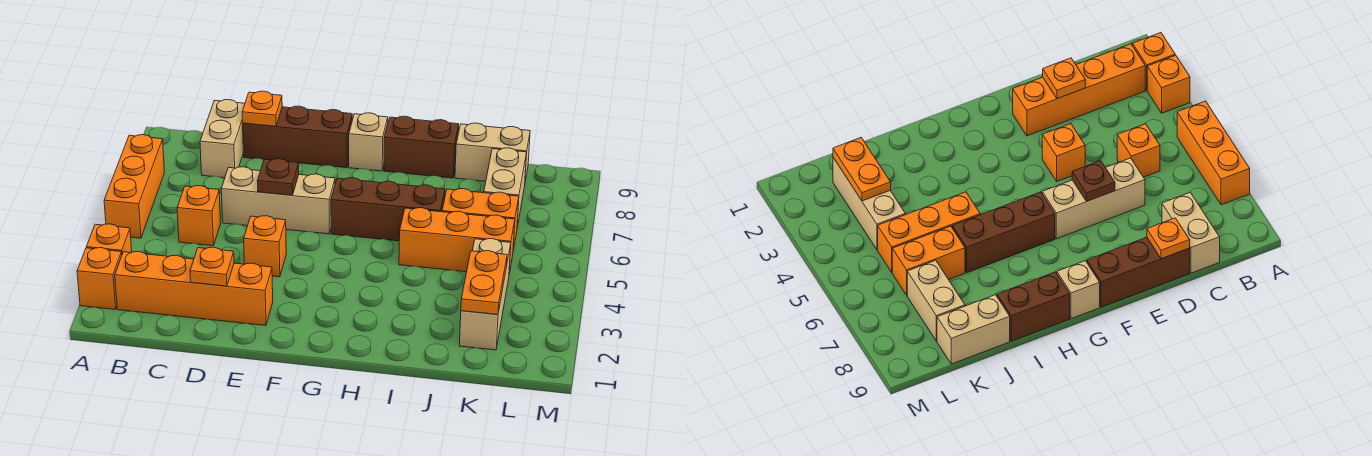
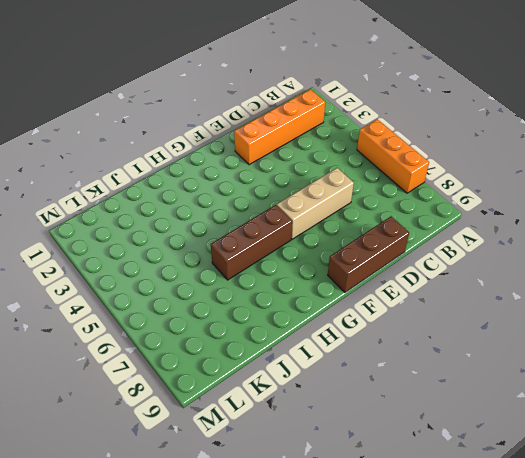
none -> orange brick A2 level 1
none -> orange brick A3 level 1
none -> orange brick C5 level 1

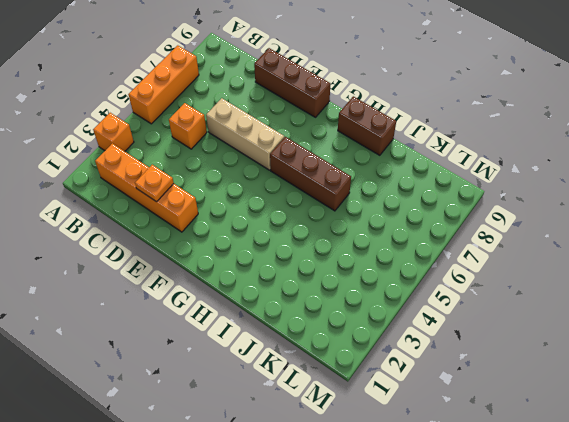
none -> orange brick A2 level 1
none -> tan brick C8:C9 level 1
none -> orange brick E4 level 1

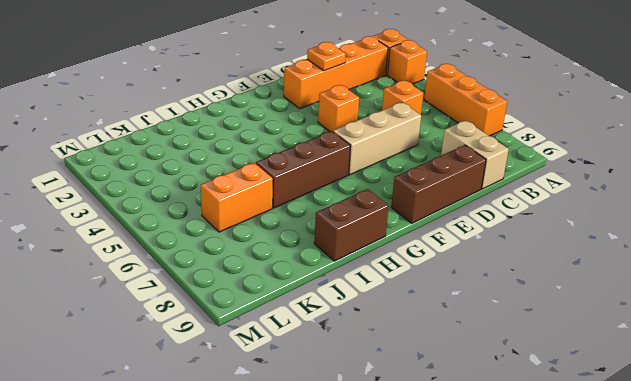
none -> tan brick G9 level 1
none -> orange brick I5:K5 level 1
none -> tan brick J9:K9 level 1

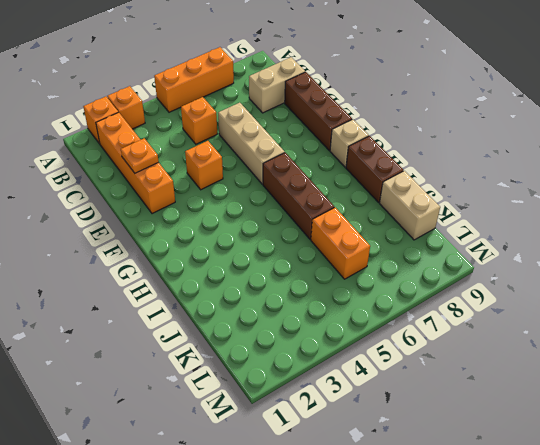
none -> orange brick I5:K5 level 1
none -> tan brick K2:K4 level 1
none -> tan brick K7:K8 level 1

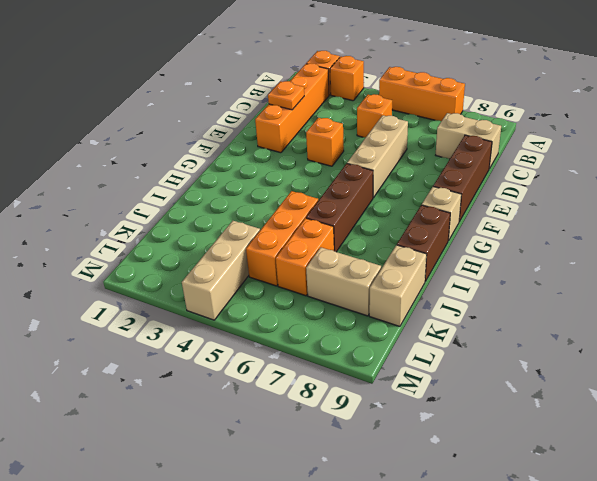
tan brick K4:M4 level 1 -> tan brick K2:K4 level 1
none -> orange plate D9 level 2
none -> brown plate E6 level 2
none -> orange plate K2:K3 level 2

